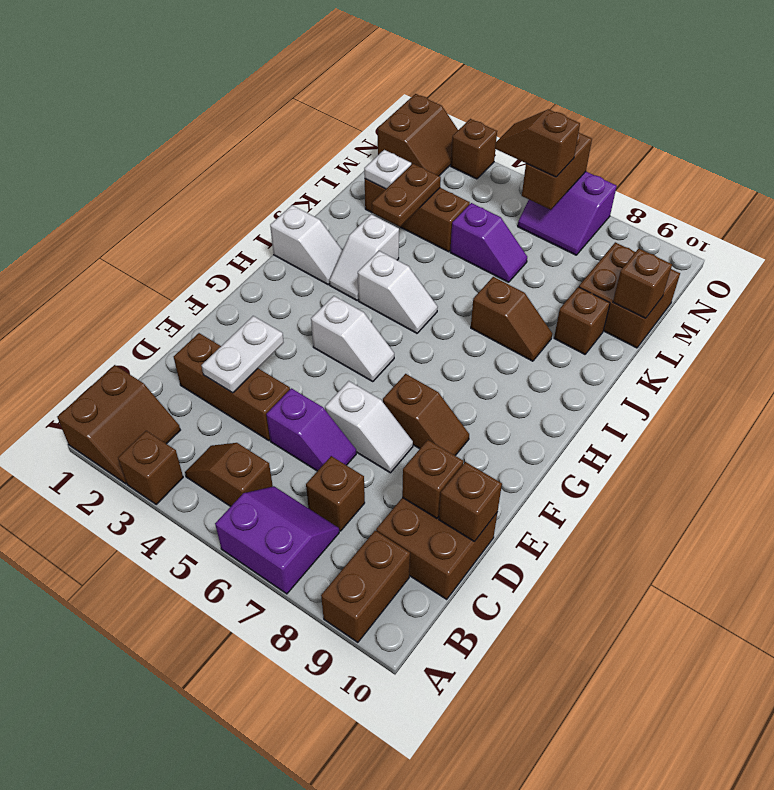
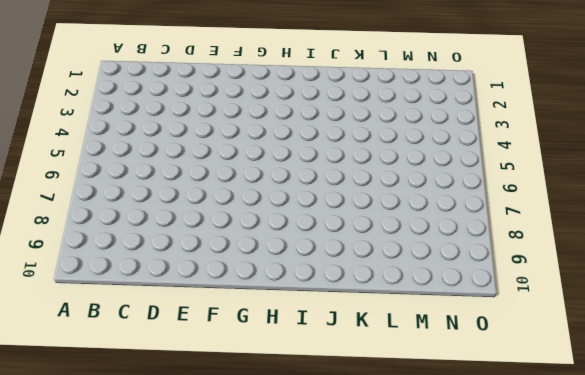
none -> brown slope A1:B2 level 1 top 1
none -> brown brick A3 level 1
none -> purple slope A6:B7 level 1 top A
none -> brown brick A9:B9 level 1

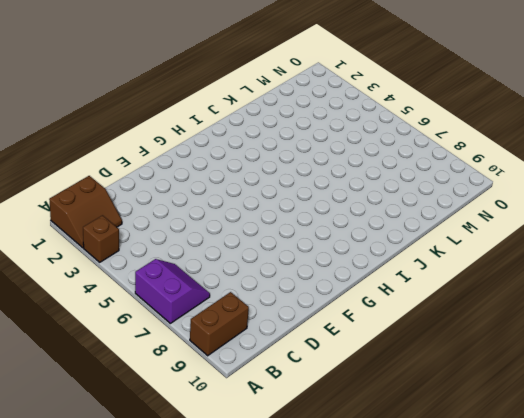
none -> brown slope B4:B5 level 1 top 5
none -> brown brick C7 level 1
none -> brown brick C9:D10 level 1
none -> brown brick D2:D4 level 1

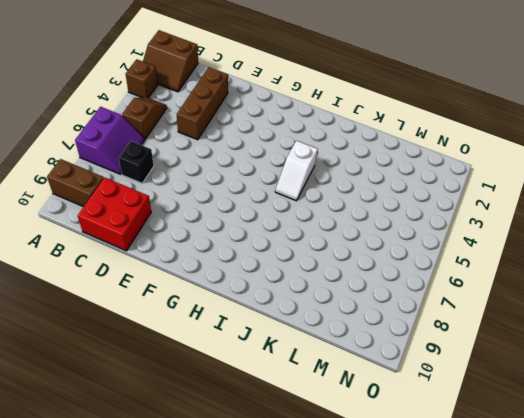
black brick C7 level 1 -> brown brick C7 level 1
red brick C9:D10 level 1 -> brown brick C9:D10 level 1
none -> purple slope D5:D6 level 1 top 5
none -> white slope E6:E7 level 1 top 6
none -> brown slope F7:F8 level 1 top 7
none -> white slope G4:G5 level 1 top 4

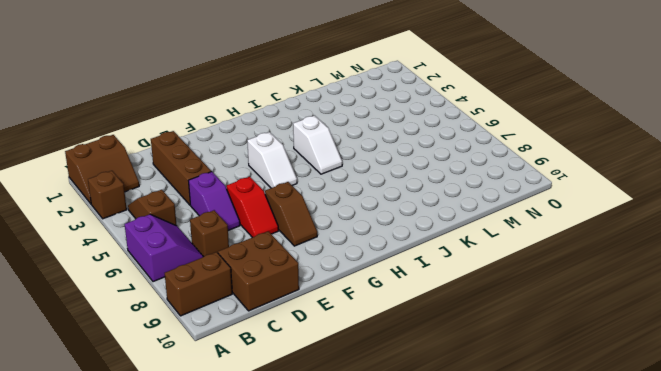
red slope E6:E7 level 1 top 6 -> white slope E6:E7 level 1 top 6
none -> white slope I1:I2 level 1 top 1
none -> white slope I3:J3 level 1 top J
none -> brown slope J7:J8 level 1 top 7
none -> brown brick K9 level 1

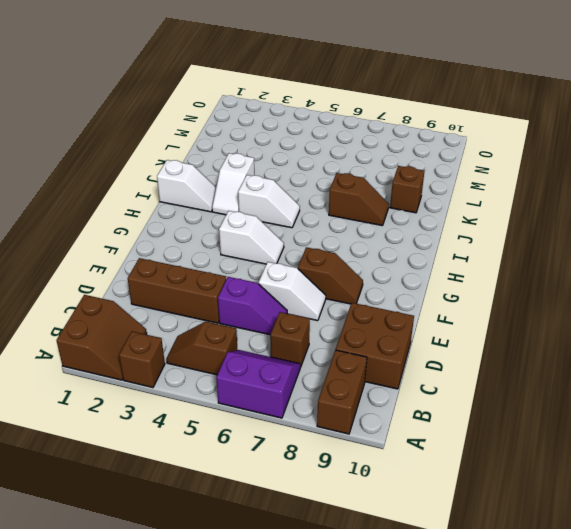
none -> brown brick L2:L4 level 1
none -> purple slope L5:L6 level 1 top 5
none -> brown brick L9:M10 level 1
none -> brown slope N1:O2 level 1 top 1

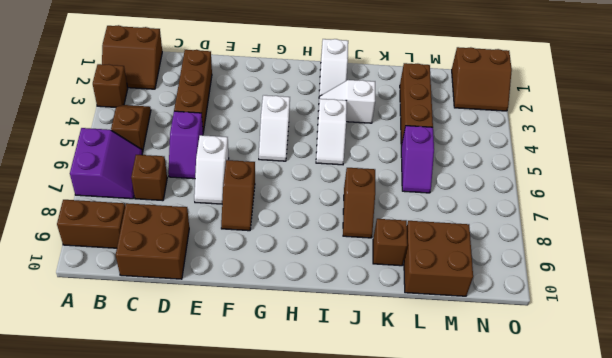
none -> purple slope N6:O7 level 1 top O
none -> brown brick O3 level 1
none -> white plate D3:E3 level 2
none -> brown brick D9 level 2

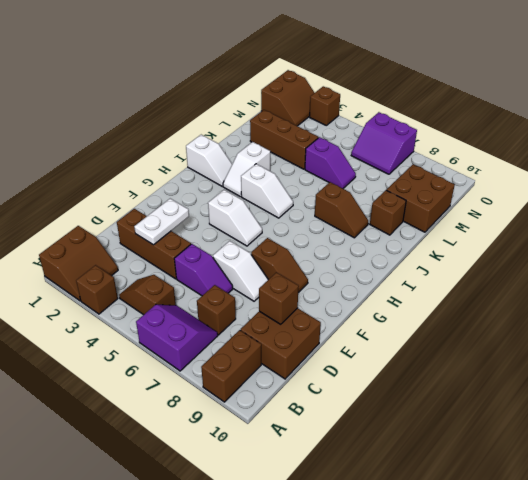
none -> brown brick D10 level 2
none -> brown plate K3:L3 level 2
none -> white plate L2 level 2
none -> brown brick L10 level 2

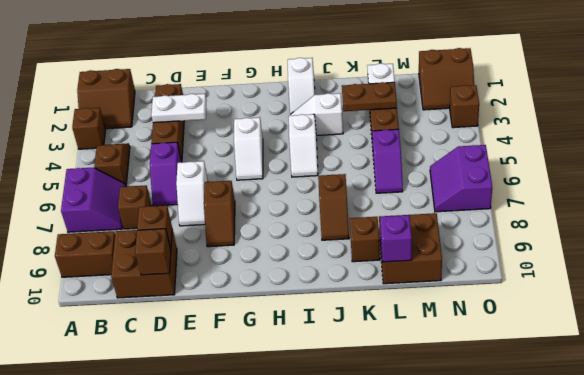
purple brick L10 level 2 -> brown brick L10 level 2
none -> brown brick N6:O6 level 2
none -> brown slope N5:N6 level 3 top 6

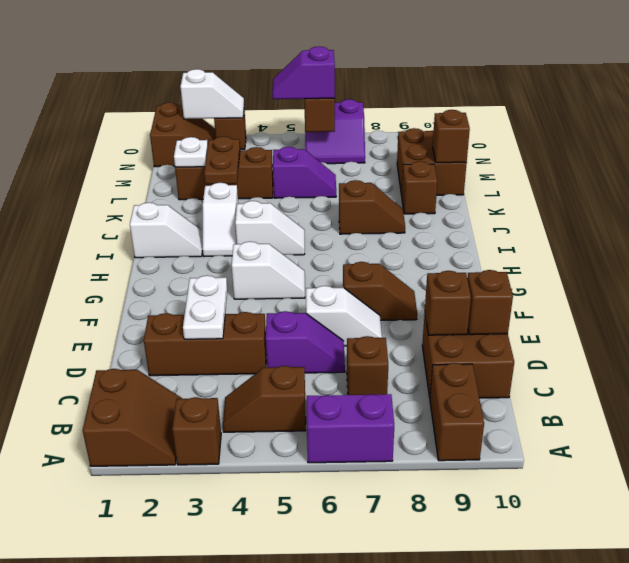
purple slope N5:N6 level 3 top 6 -> brown slope N5:N6 level 3 top 6
white slope O2:O3 level 2 top 2 -> none

